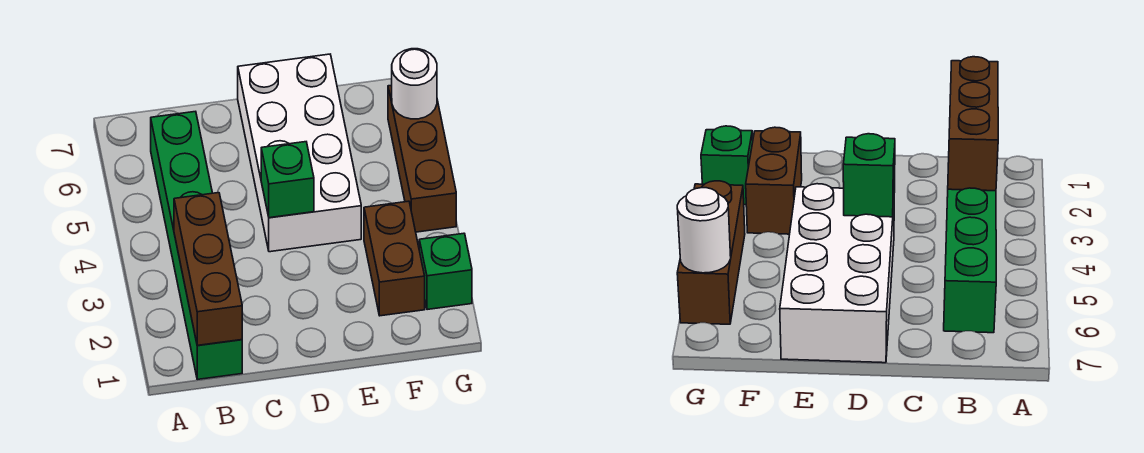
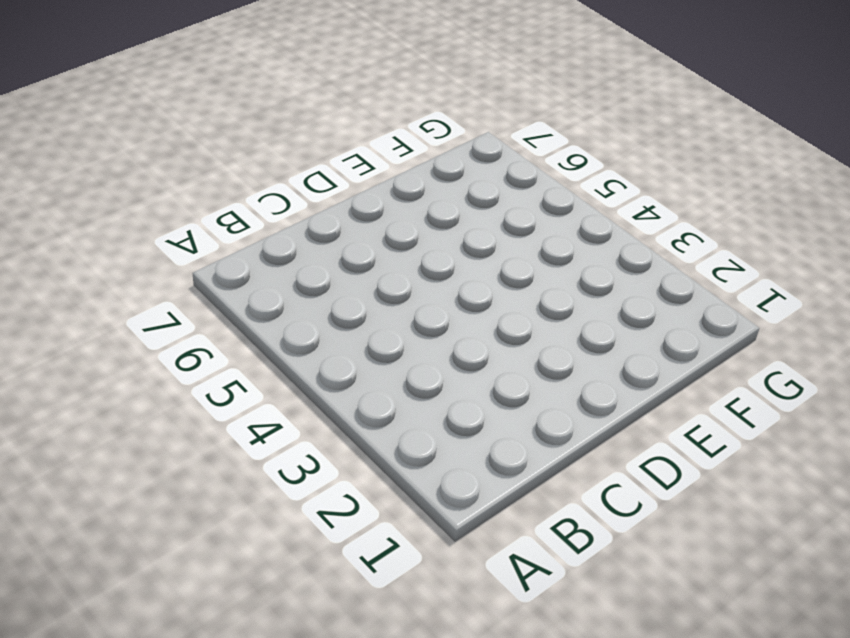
none -> green brick B1:B6 level 1
none -> white brick D4:E7 level 1

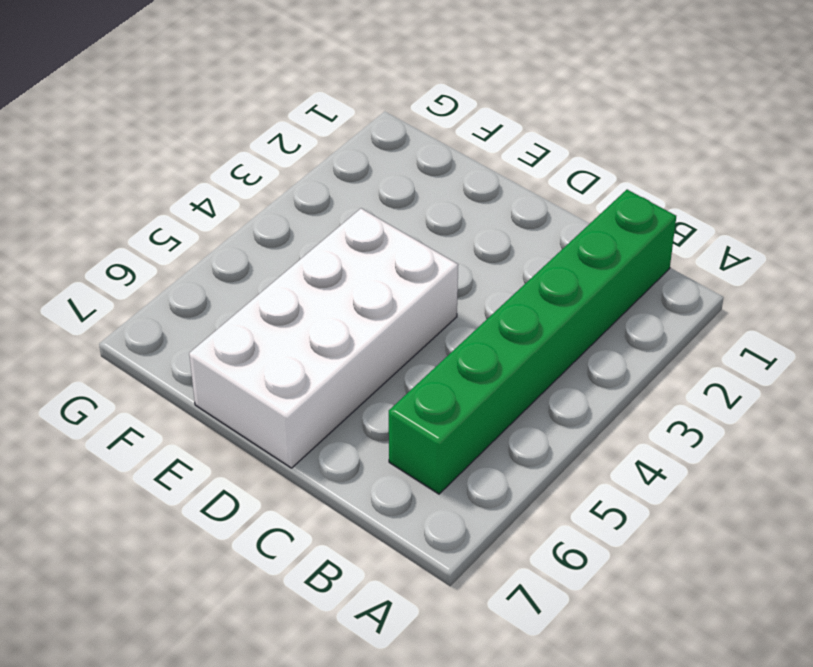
none -> brown brick F2:F3 level 1
none -> green brick G2 level 1

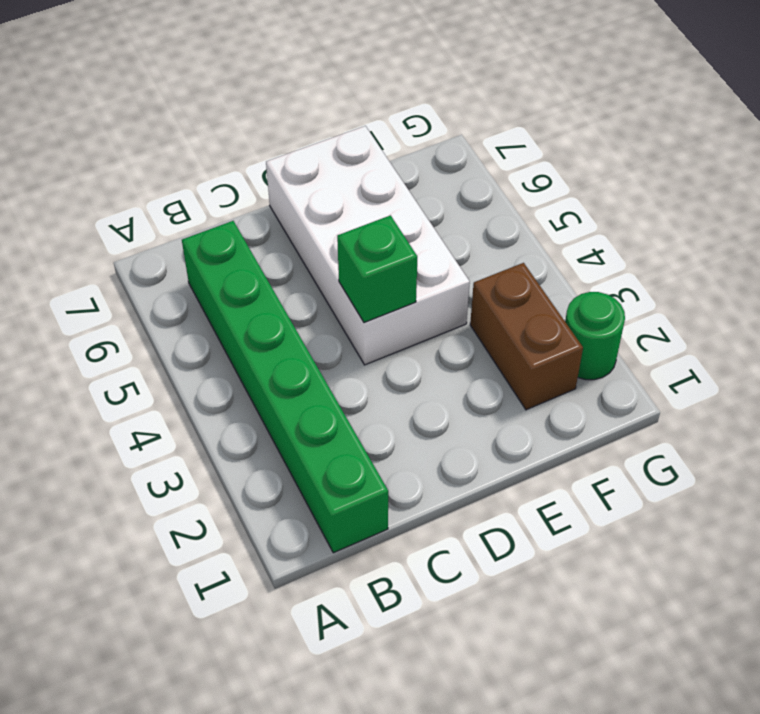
green round brick G2 level 1 -> green brick G2 level 1
none -> brown brick G4:G6 level 1
none -> brown brick B1:B3 level 2

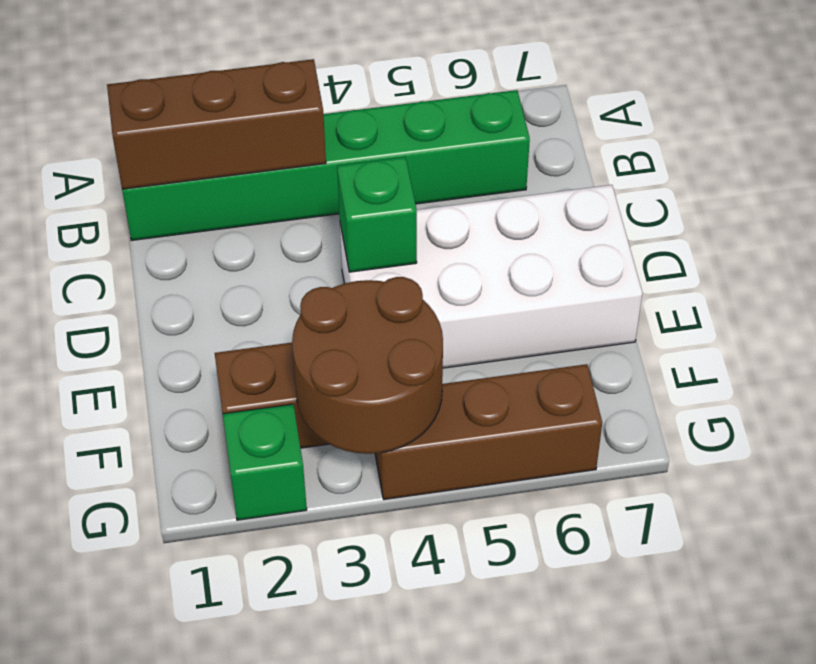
brown round brick F3:G4 level 2 -> none
none -> white round brick G6 level 2

